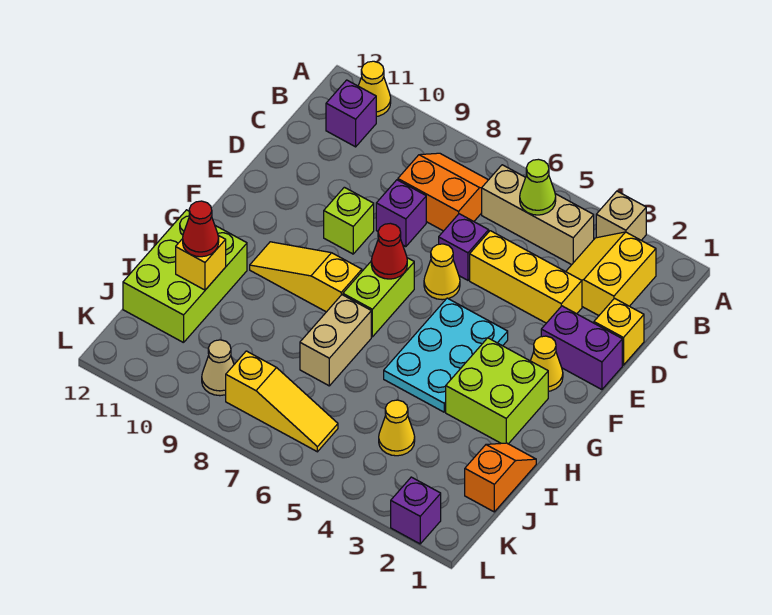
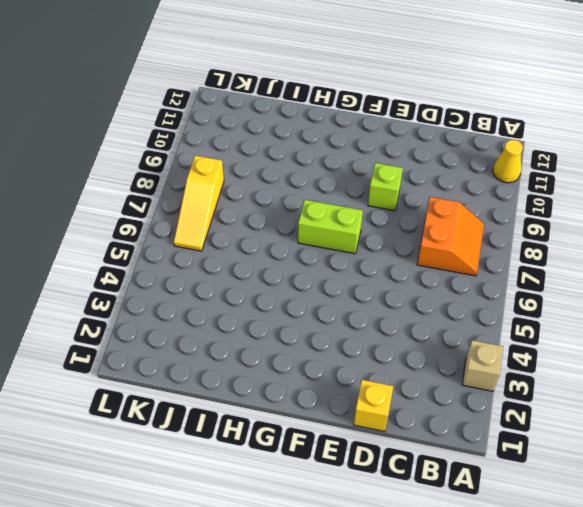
none -> yellow slope B2:C3 level 1 top 2
none -> tan brick B4:B6 level 1
none -> purple brick B11 level 1

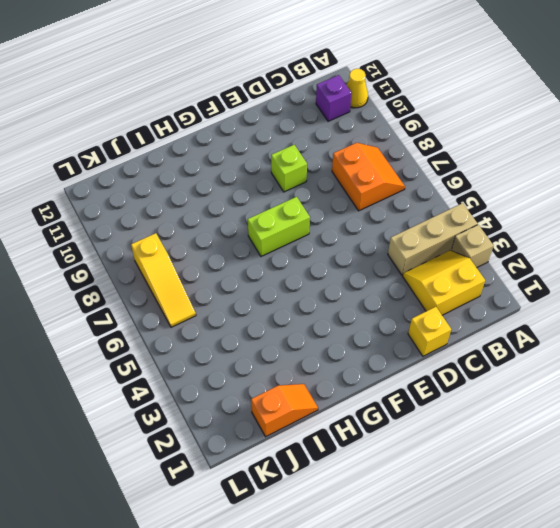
tan brick A4:C4 level 1 -> tan brick B4:B6 level 1
none -> yellow brick D3:D5 level 1
none -> purple brick D6 level 1
none -> purple brick D8 level 1

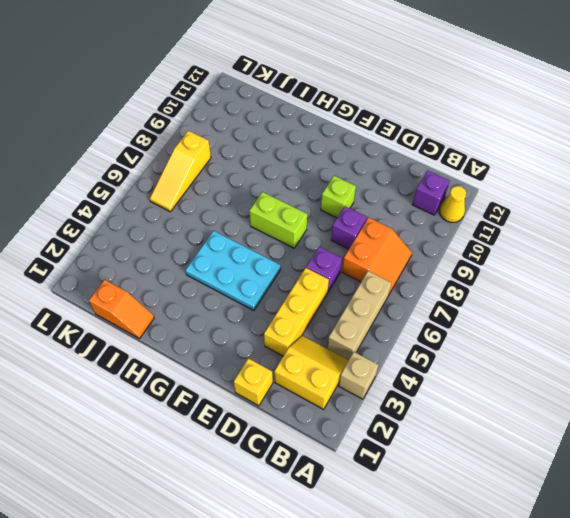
none -> purple brick E1:E2 level 1
none -> yellow cone E6 level 1
none -> yellow cone F2 level 1

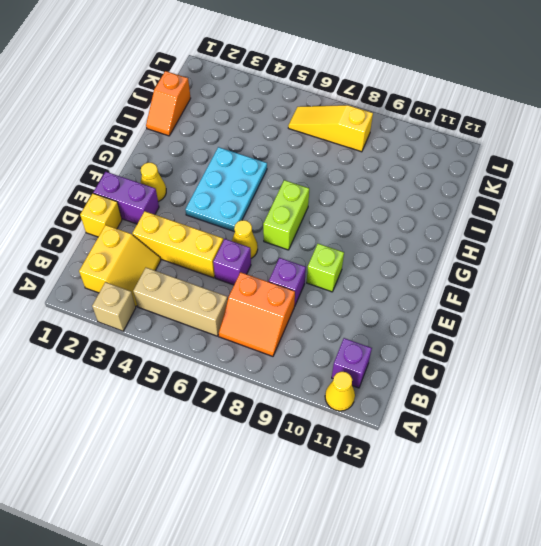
none -> lime brick G2:H3 level 1
none -> yellow slope G8:G10 level 1 top 8
none -> tan brick H7:I7 level 1

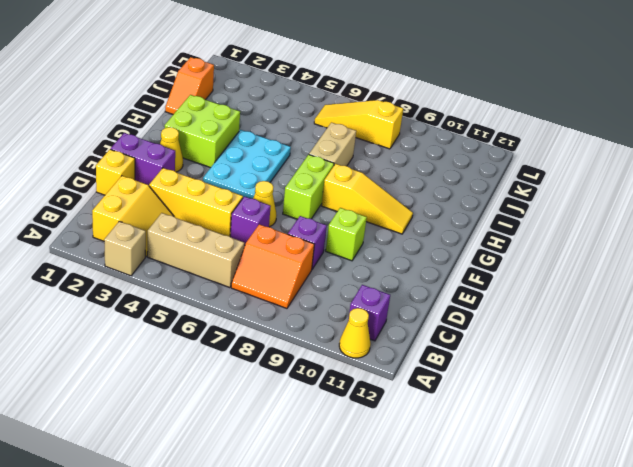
none -> lime brick H11:J12 level 1
none -> yellow cone J4 level 1
none -> tan cone K9 level 1

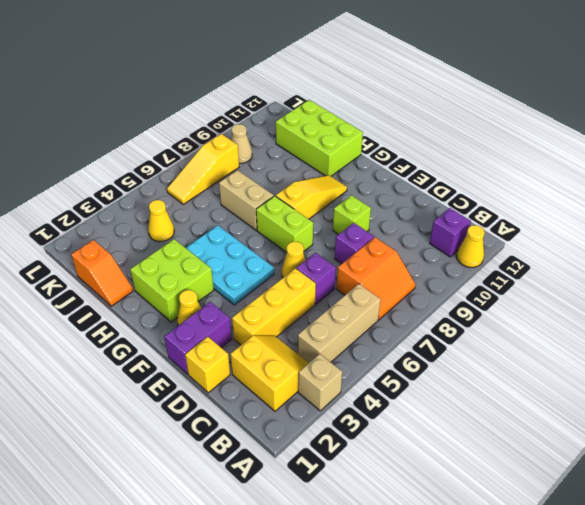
none -> purple brick L2 level 1
none -> lime cone B5 level 2
none -> red cone F7 level 2

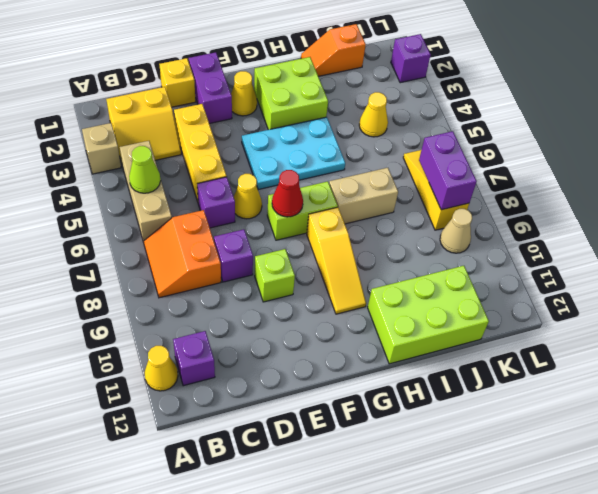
purple brick K7:K8 level 2 -> none
none -> yellow brick I11 level 2
none -> red cone I11 level 3

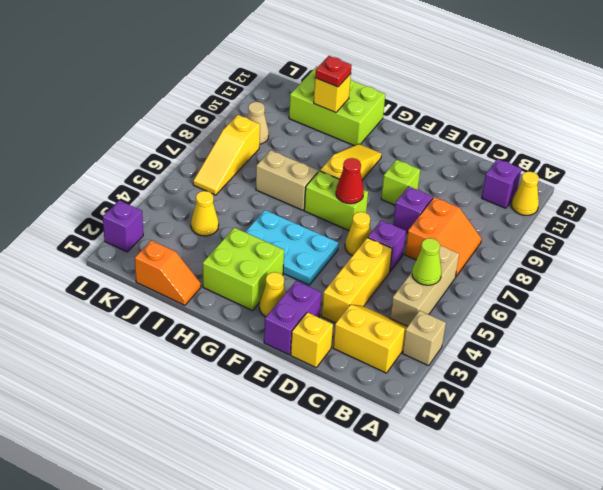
red plate I11 level 3 -> red cone I11 level 3

